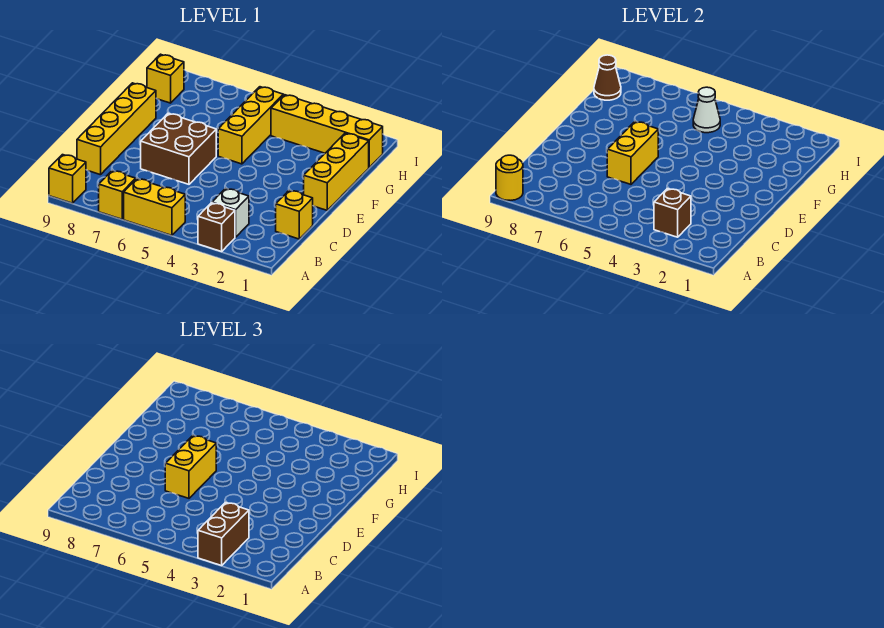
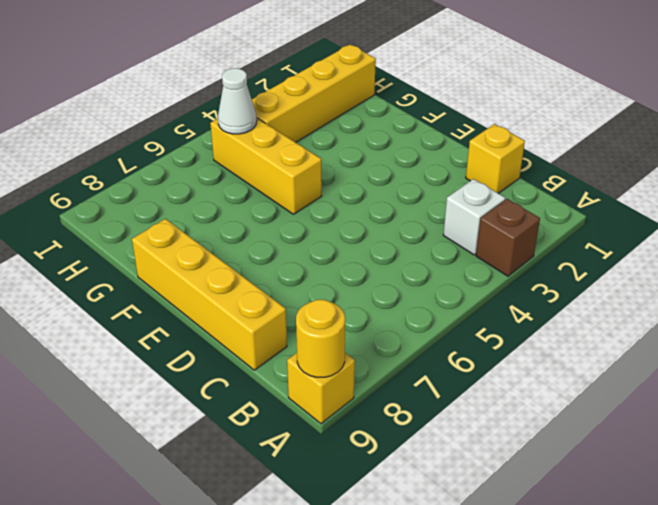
none -> yellow brick A5:A6 level 1
none -> yellow brick A7 level 1
none -> brown brick D6:E7 level 1

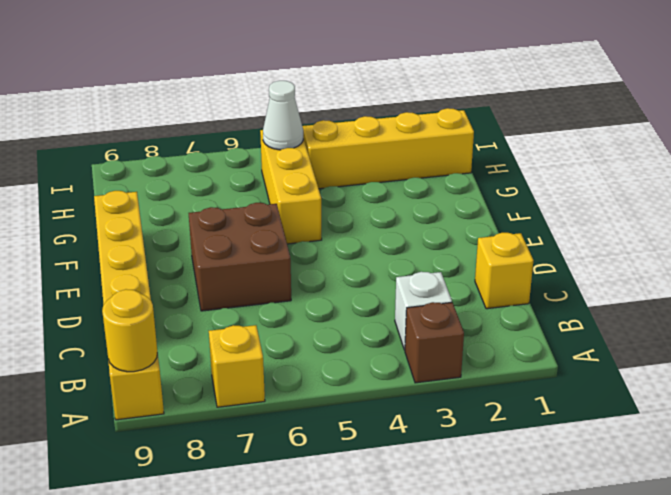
none -> yellow brick A5:A6 level 1
none -> yellow brick E1:G1 level 1
none -> yellow brick H9 level 1

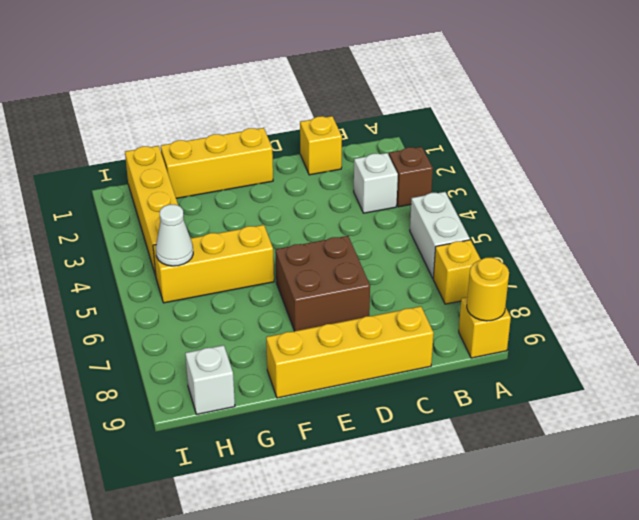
white brick A5:A6 level 1 -> yellow brick A5:A6 level 1
white brick H9 level 1 -> yellow brick H9 level 1
none -> brown brick B3 level 2
none -> yellow brick D6:E6 level 2
none -> brown cone H9 level 2

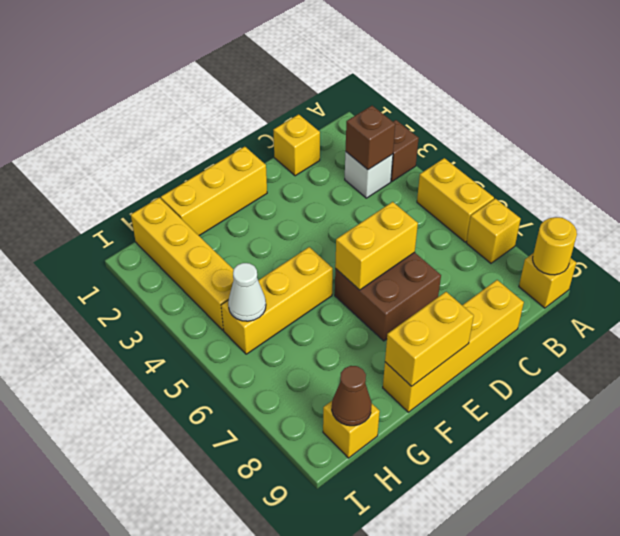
yellow brick E9:F9 level 2 -> yellow brick D6:E6 level 3
none -> brown brick A3:B3 level 3

